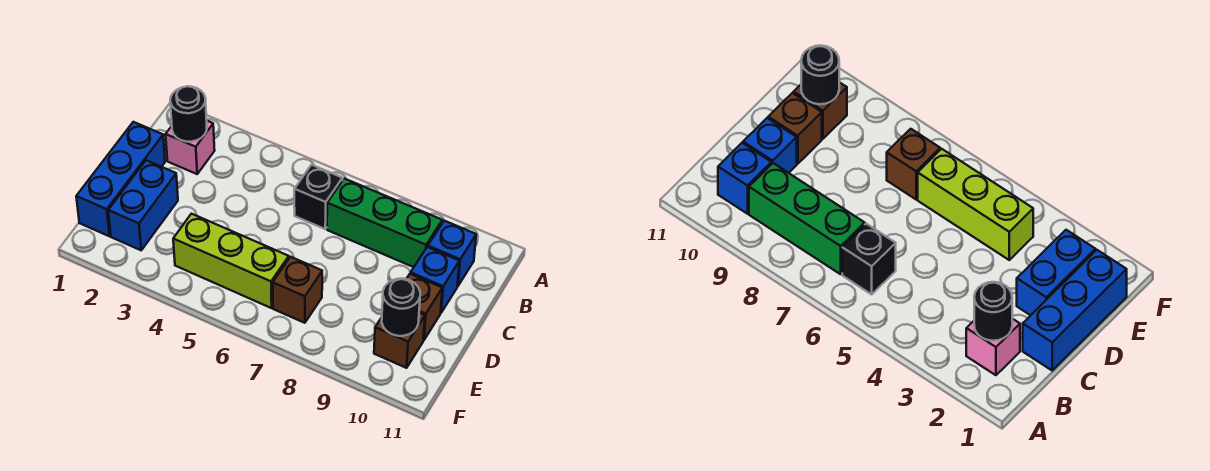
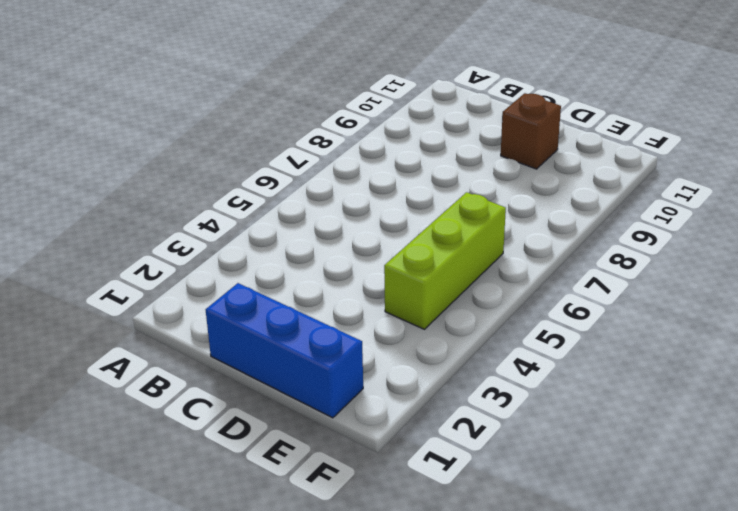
none -> pink brick B2 level 1
none -> black brick B6 level 1
none -> green brick B7:B9 level 1

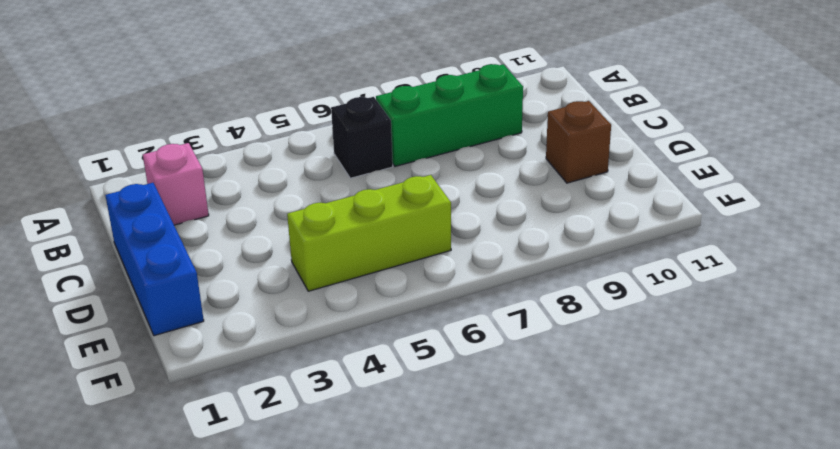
none -> blue brick B10 level 1
none -> blue brick C10 level 1
none -> blue brick D2:E2 level 1

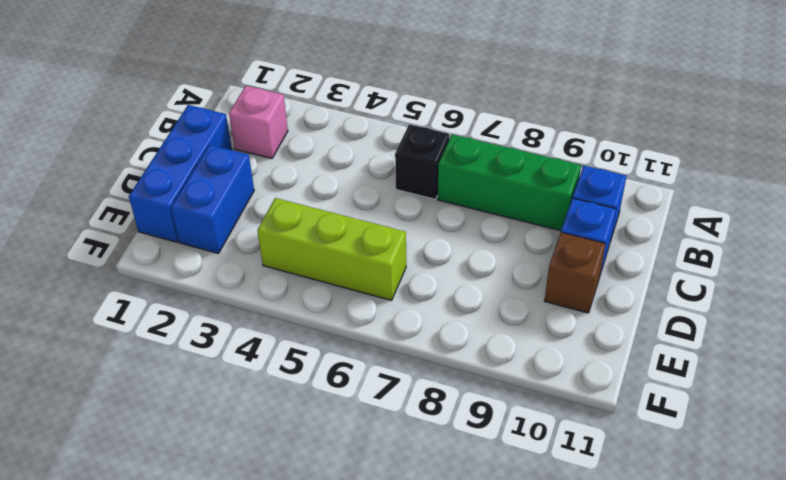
none -> brown brick E7 level 1
none -> brown brick E10 level 1
none -> black round brick B2 level 2

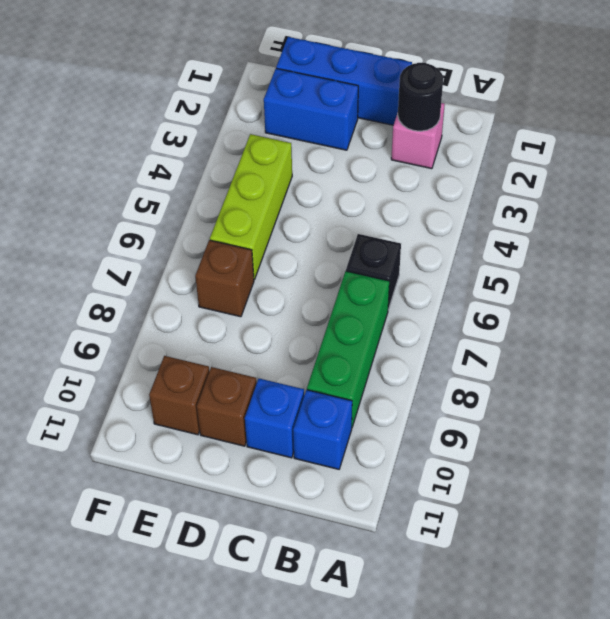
none -> black round brick E10 level 2

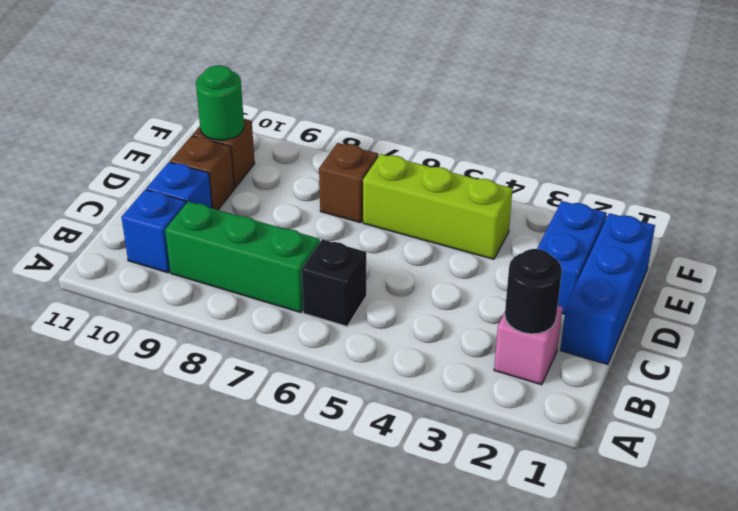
green round brick E10 level 2 -> black round brick E10 level 2

